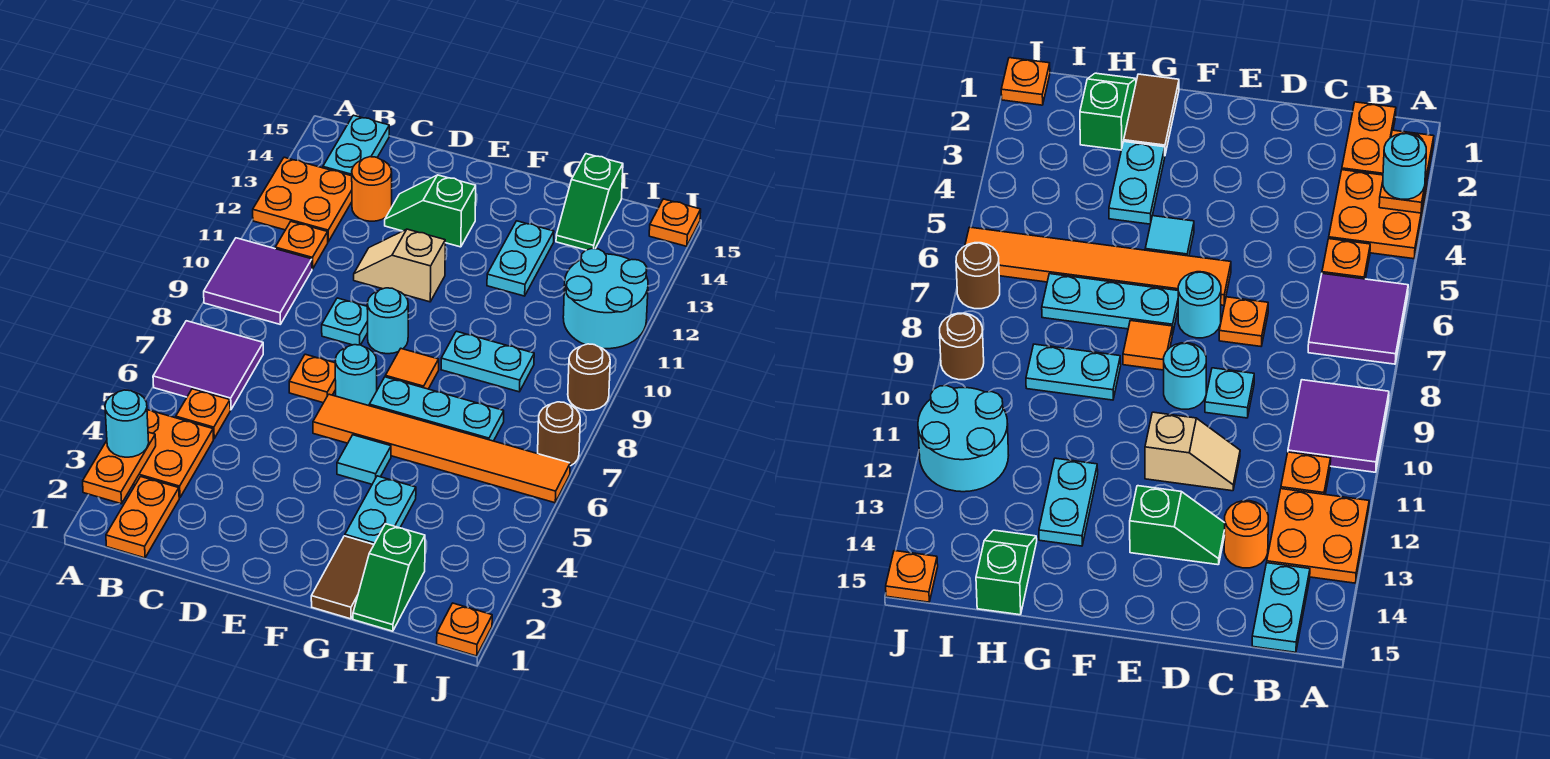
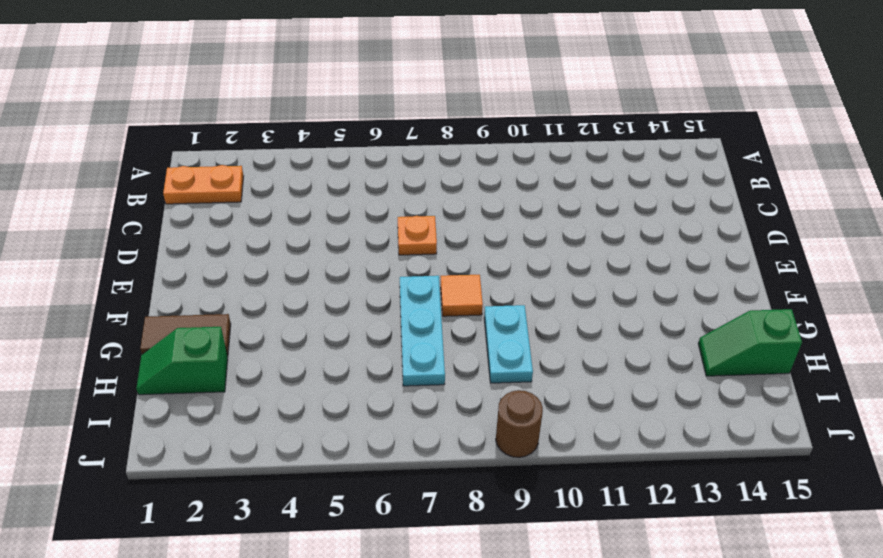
none -> orange plate A3:B4 level 1
none -> purple tile A6:B7 level 1
none -> purple tile A9:B10 level 1
none -> orange plate A12:B13 level 1

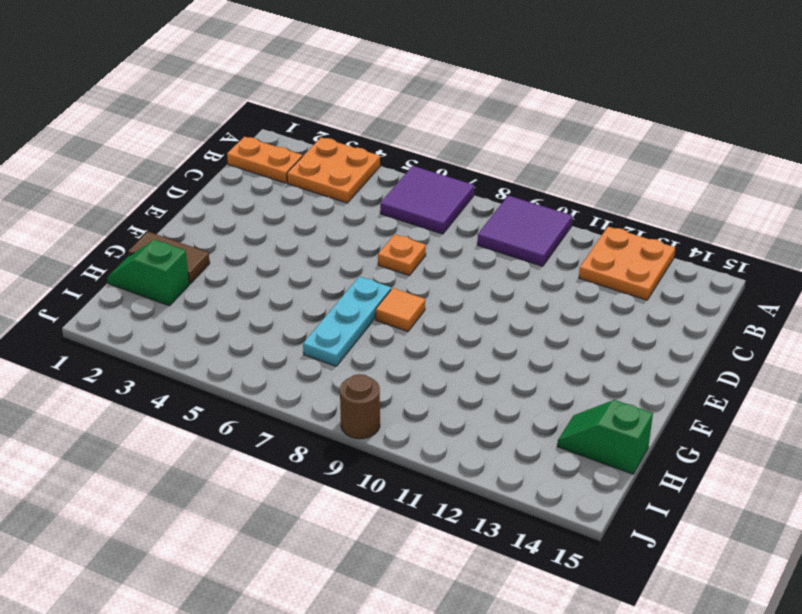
none -> orange plate B5 level 1
none -> orange plate B11 level 1
none -> cyan plate B14:B15 level 1
none -> orange round brick C13 level 1

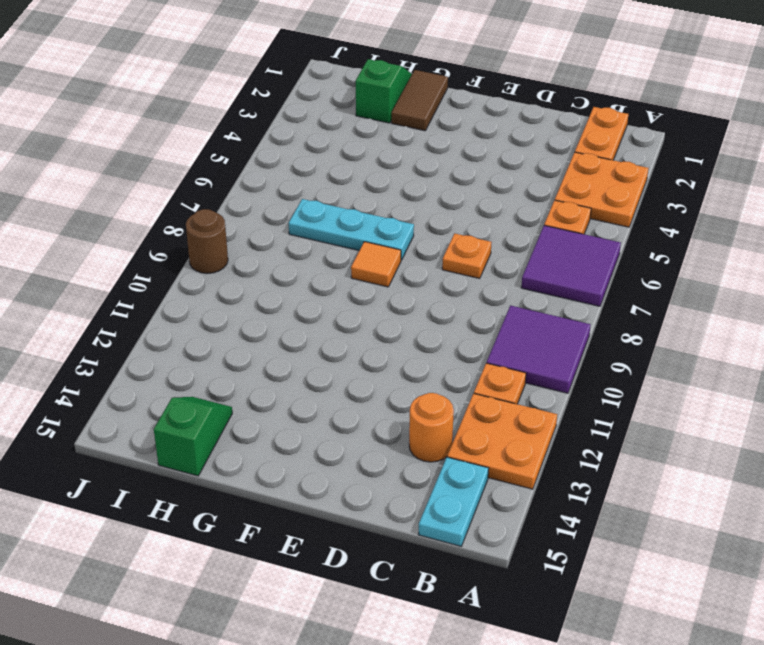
none -> cyan plate D9 level 1
none -> tan slope D11:E11 level 1 top E
none -> green slope D13:E13 level 1 top E
none -> orange tile E6:J6 level 1

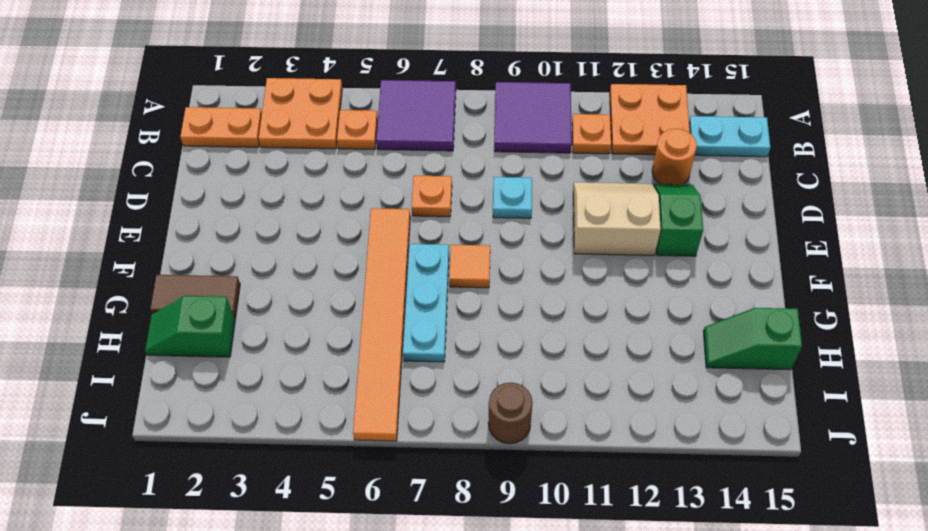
tan slope D11:E12 level 1 top E -> tan slope D11:E11 level 1 top E
none -> cyan round brick E7 level 1
none -> cyan round brick E9 level 1
none -> cyan tile F5 level 1
none -> cyan plate G3:G4 level 1

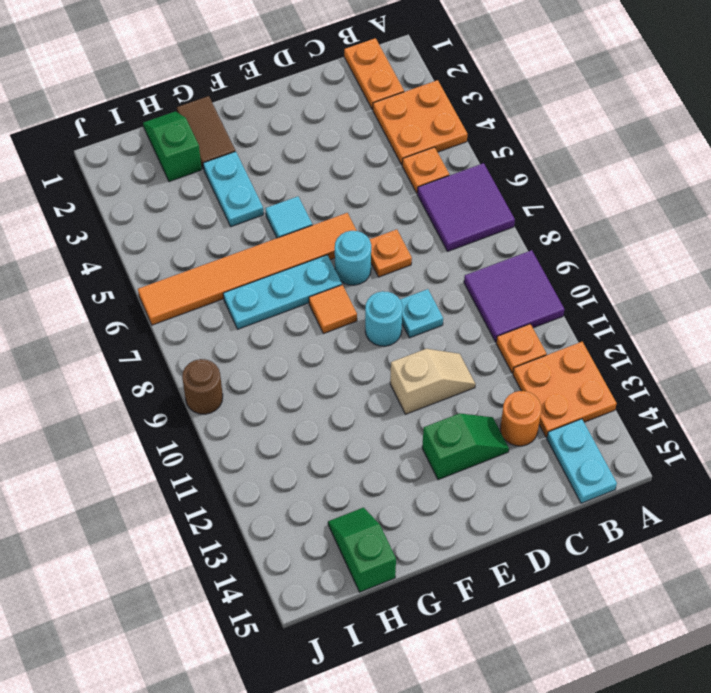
none -> cyan plate G9:H9 level 1
none -> cyan plate G12:G13 level 1
none -> cyan round brick I11:J12 level 1
none -> orange plate J1 level 1

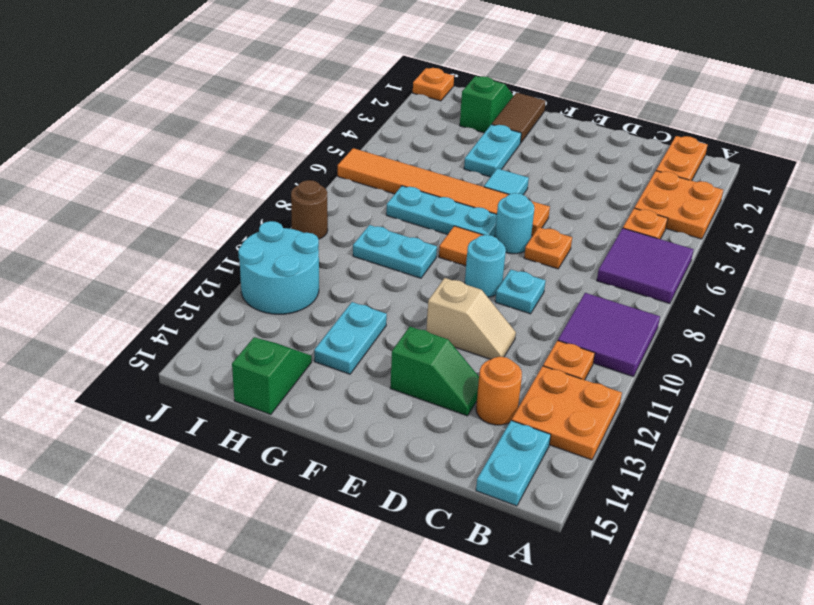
none -> brown round brick J7 level 1
none -> orange plate J15 level 1
none -> orange plate A2:A3 level 2
none -> cyan round brick A3 level 3

